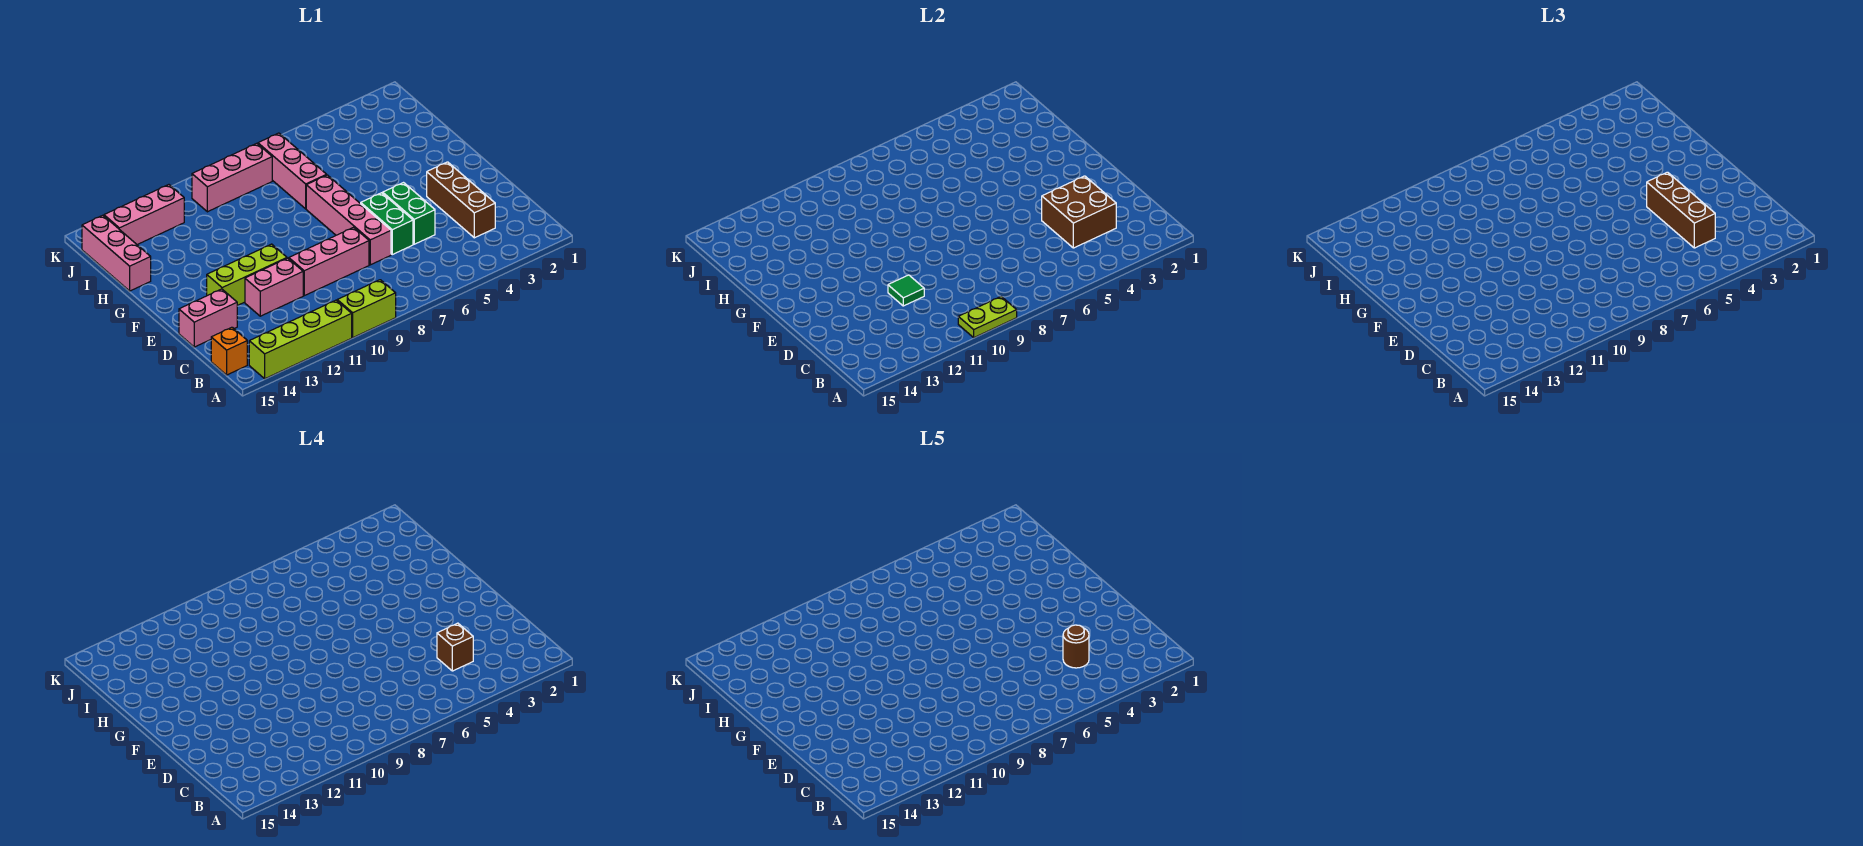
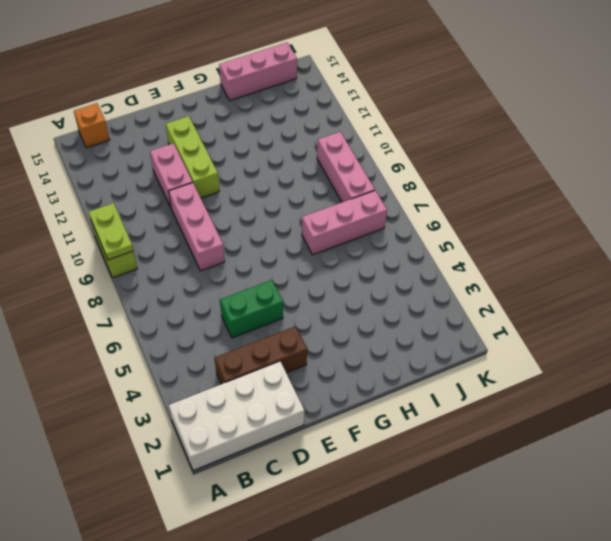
white brick A1:D2 level 1 -> none
none -> lime brick A11:A14 level 1
none -> green brick D6:E6 level 1
none -> pink brick D7:G7 level 1

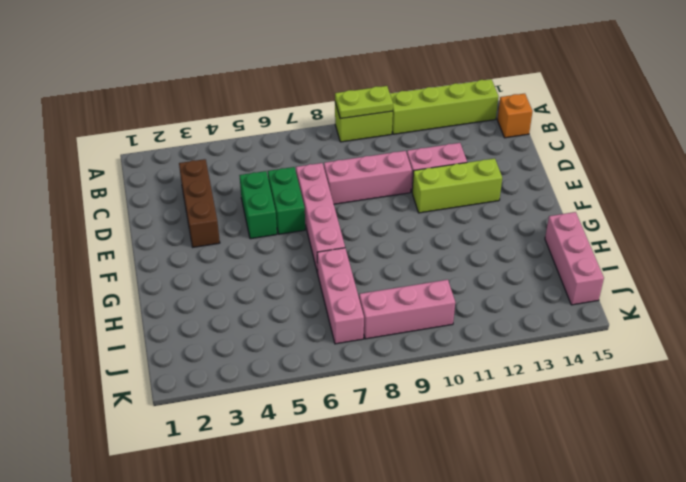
none -> pink brick D14:D15 level 1
none -> pink brick J12:J14 level 1
none -> brown brick C3:D4 level 2

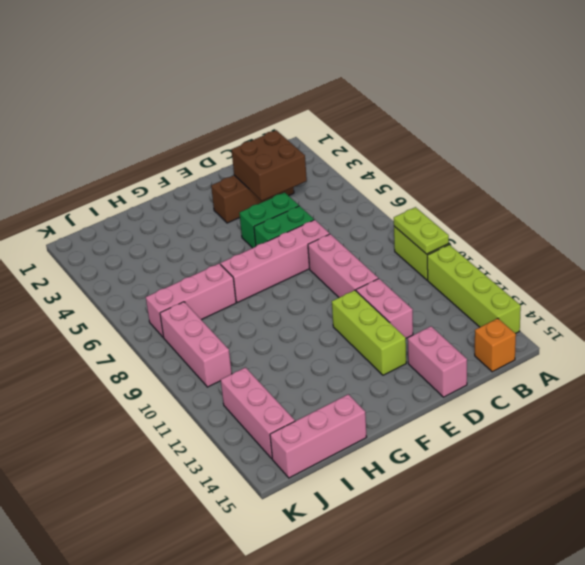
none -> green tile D11 level 2
none -> brown brick C4:E4 level 3
none -> brown brick C4 level 4

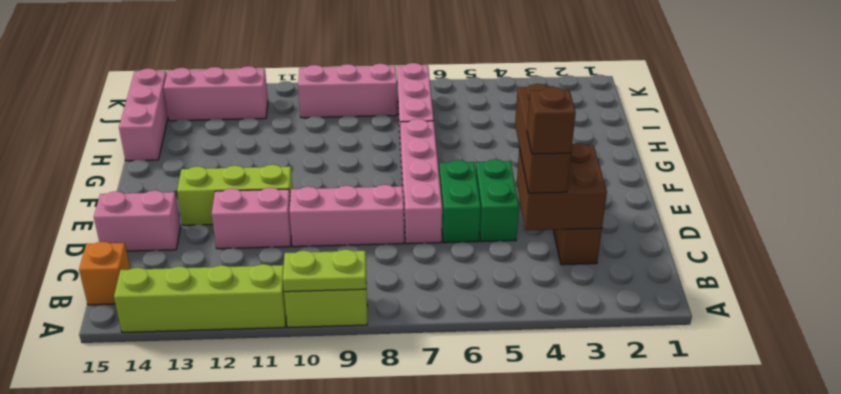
none -> green tile D11 level 2
none -> brown round brick C4 level 5

